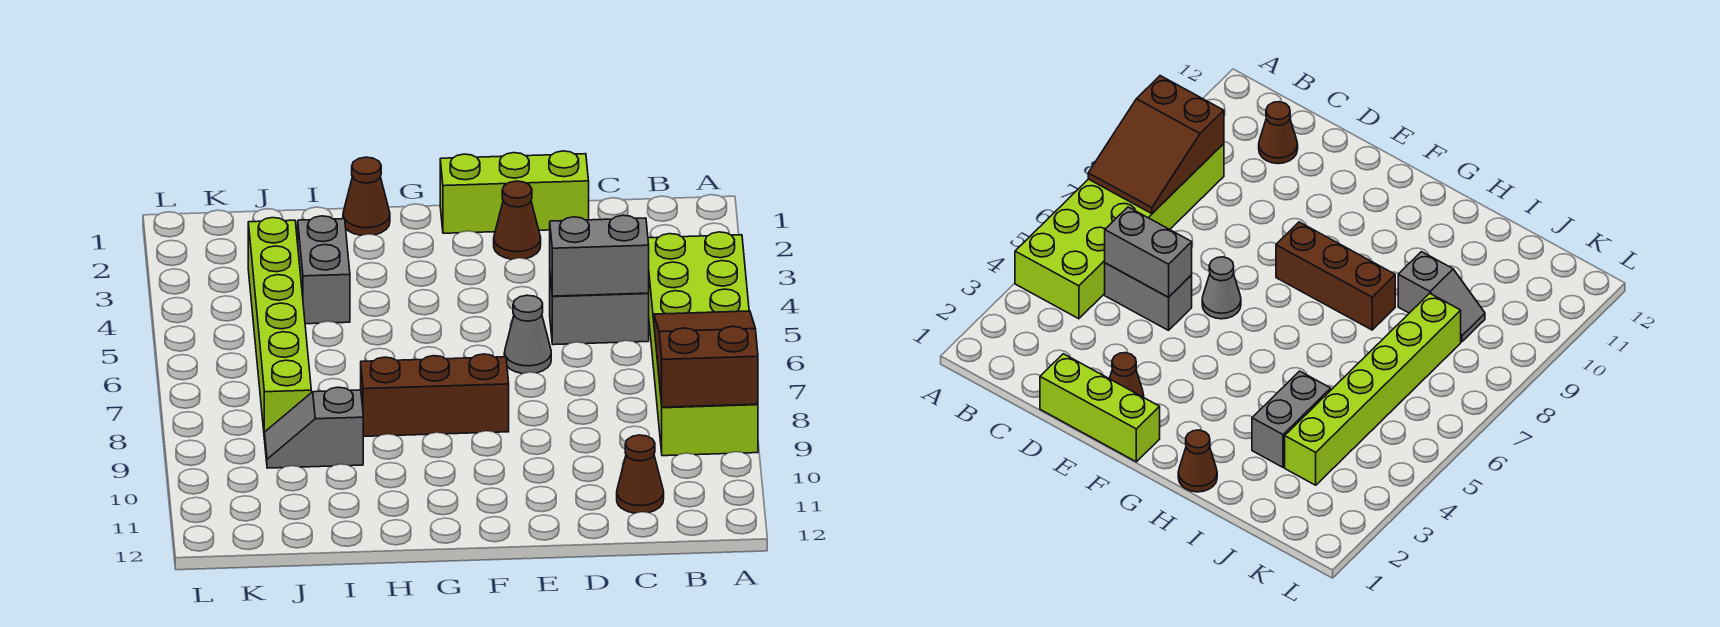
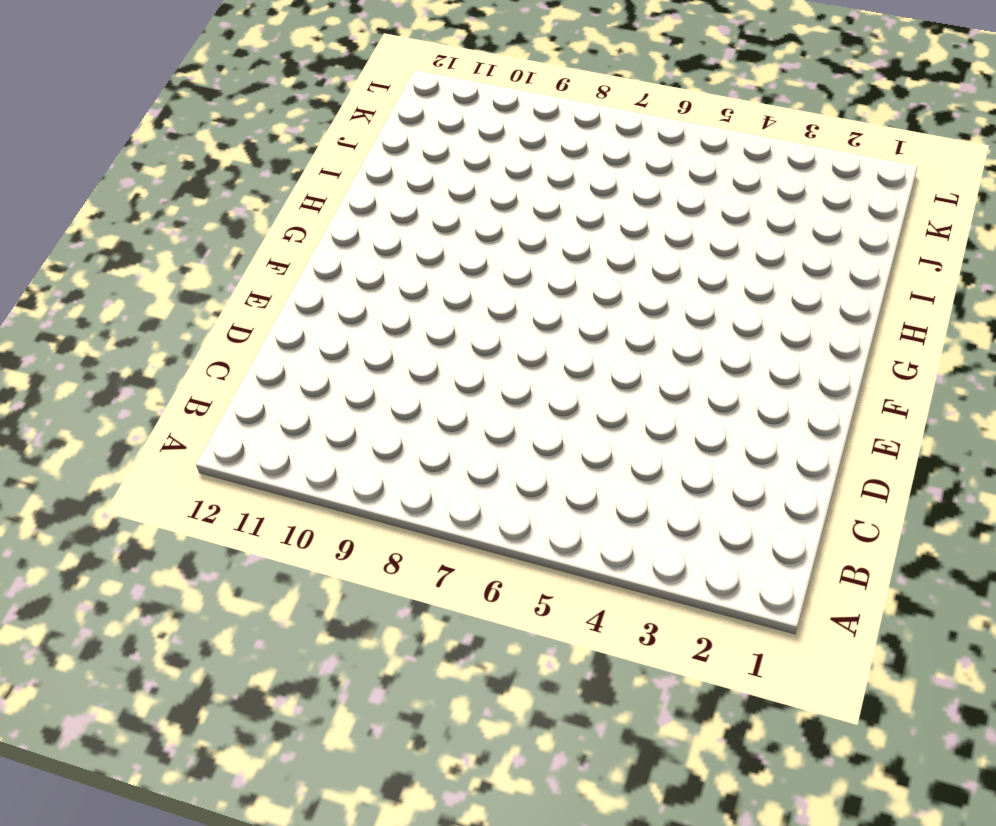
none -> lime brick A4:B9 level 1
none -> grey brick C5:D5 level 1
none -> brown cone C11 level 1

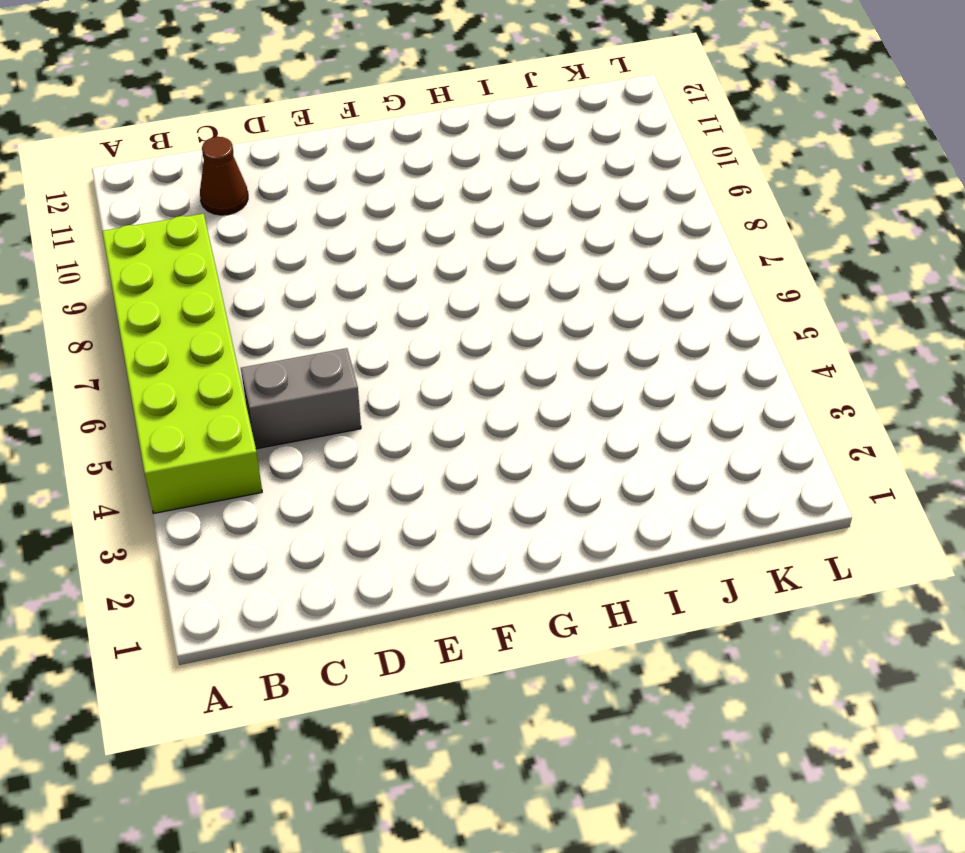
none -> lime brick D1:F1 level 1
none -> brown cone E2 level 1
none -> grey cone E6 level 1

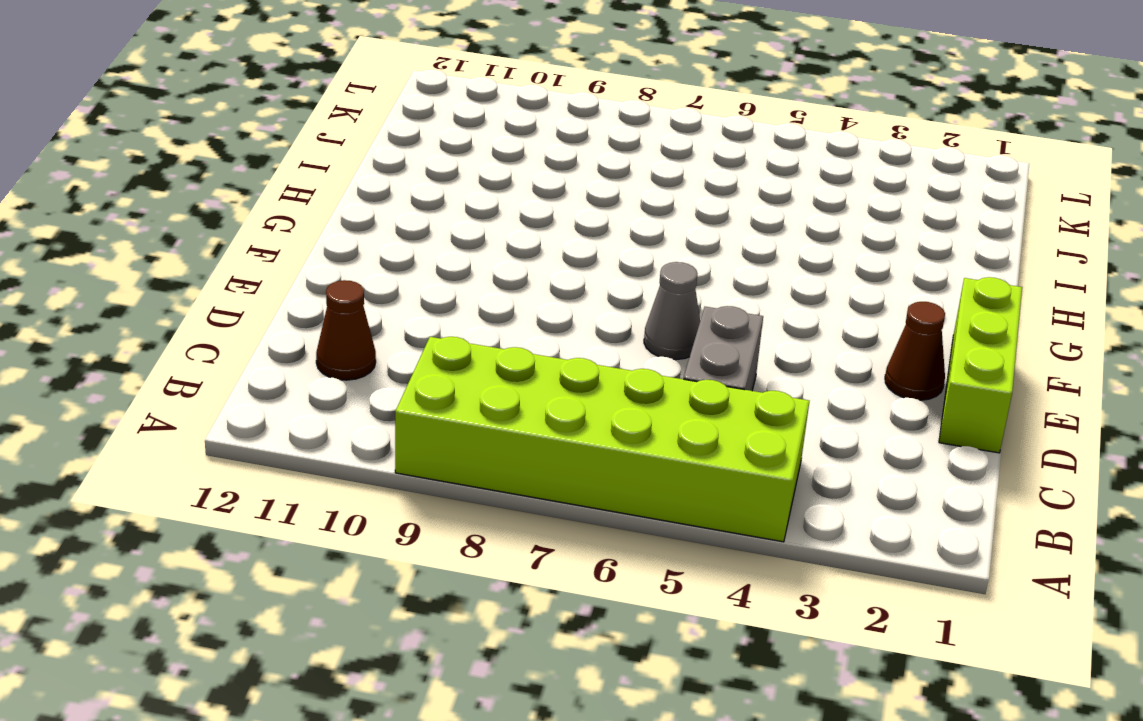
none -> brown brick F8:H8 level 1
none -> brown cone H1 level 1
none -> grey brick I3:I4 level 1

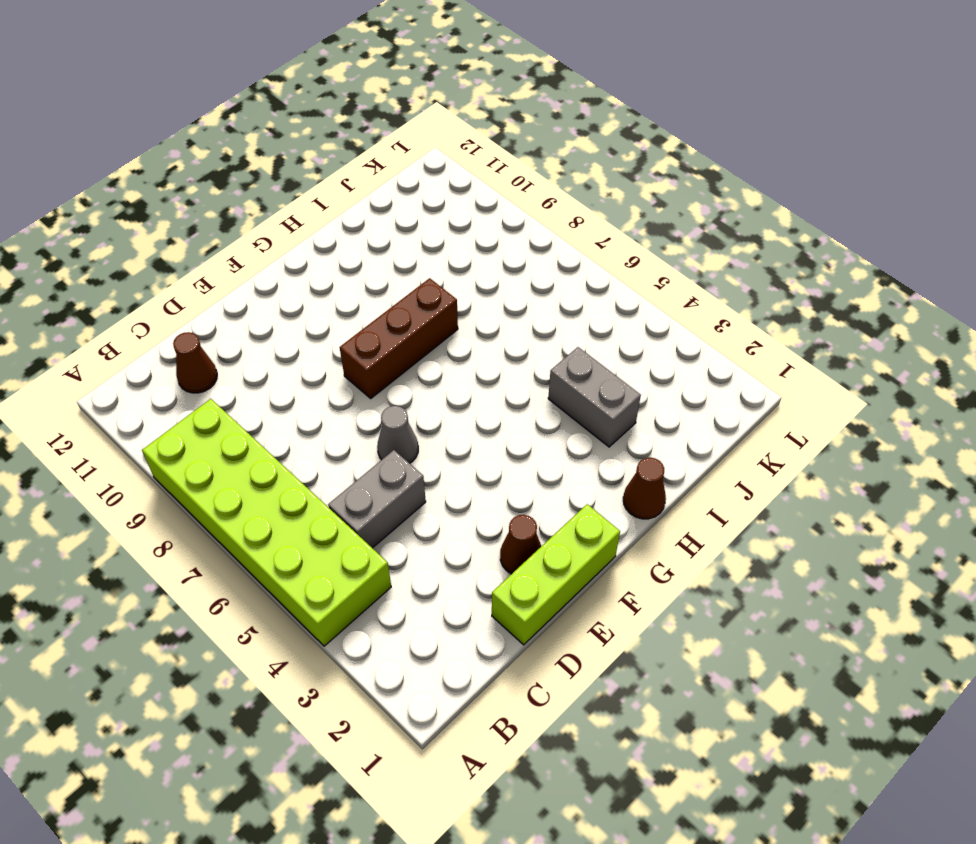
none -> grey slope I9:J9 level 1 top I
none -> lime brick J3:J8 level 1
none -> brown slope A7:B9 level 2 top 9

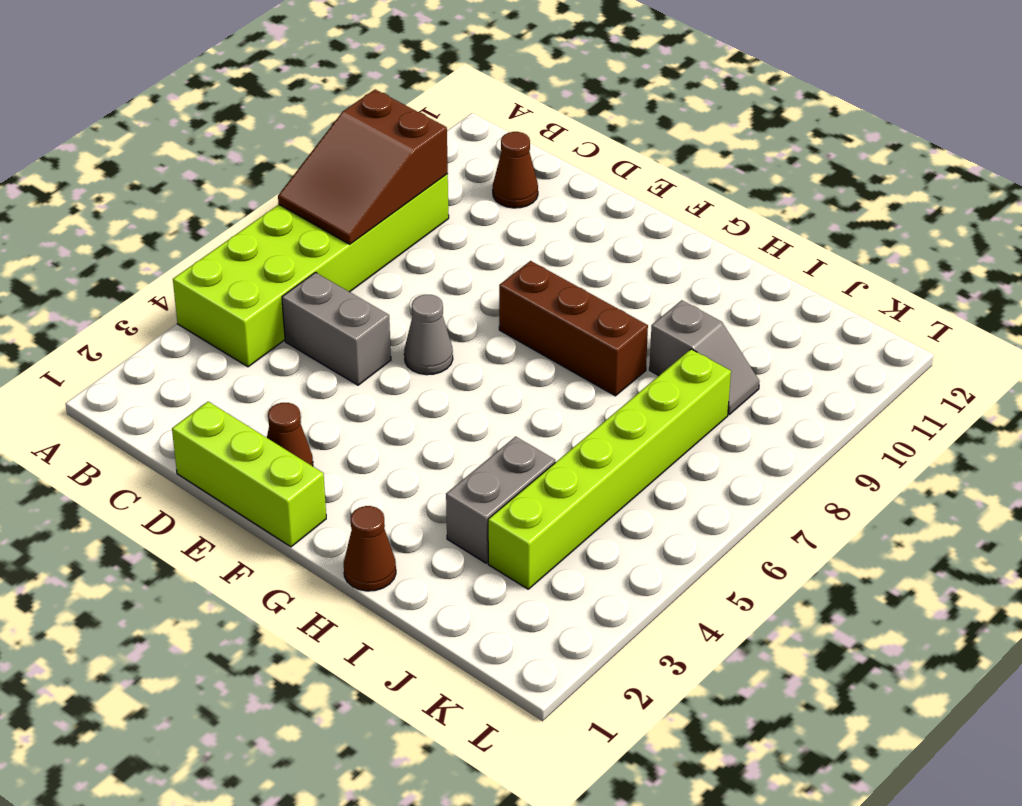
none -> grey brick C5:D5 level 2

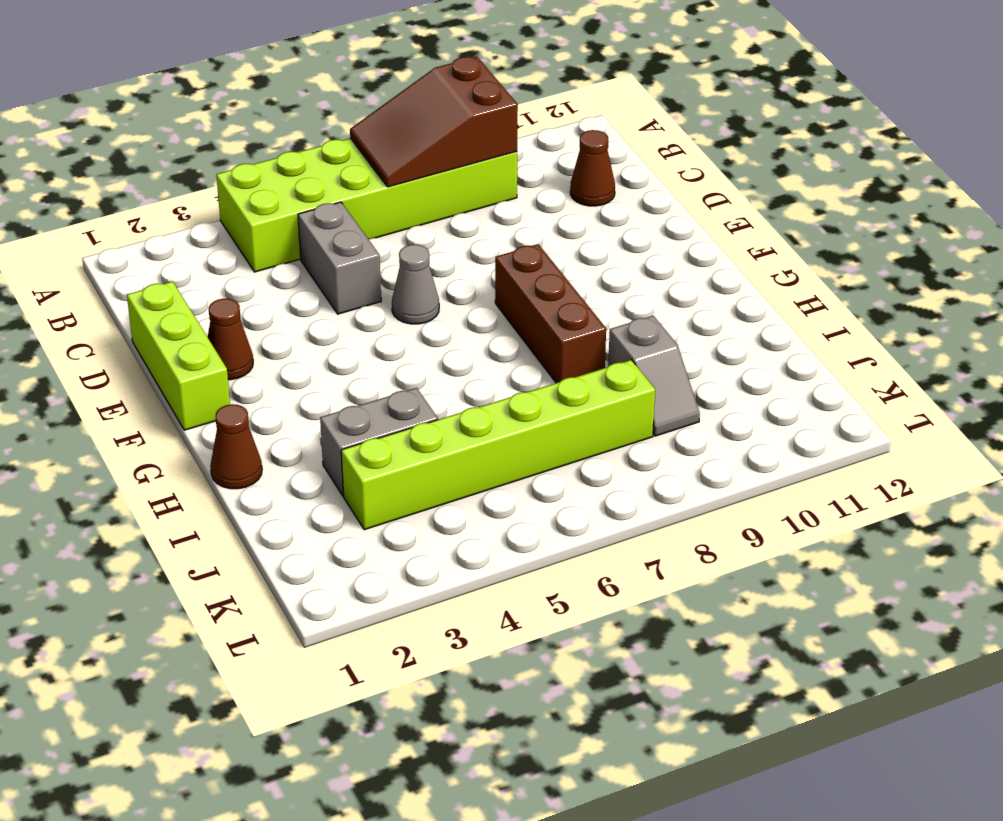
none -> grey brick C5:D5 level 2

